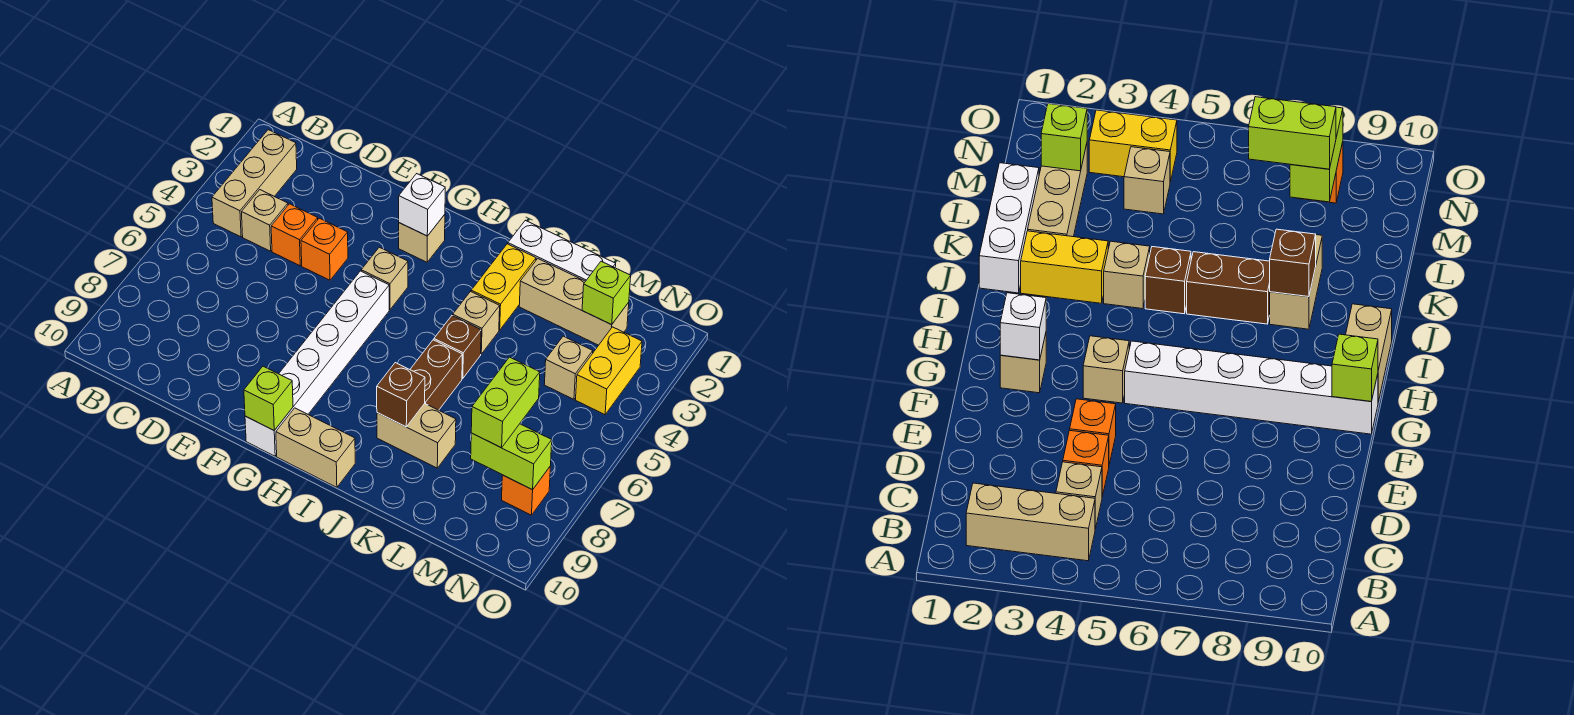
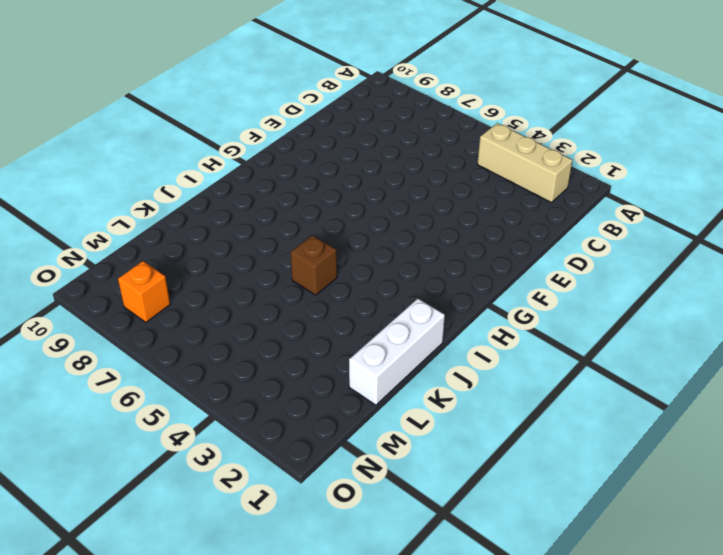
none -> tan brick C4 level 1
none -> orange brick D4 level 1
none -> orange brick E4 level 1

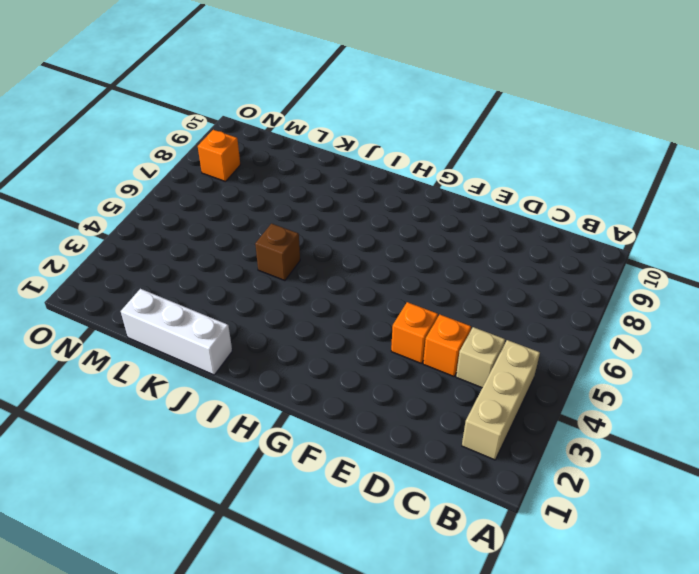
none -> tan brick G2 level 1
none -> tan brick G4 level 1
none -> white brick G5:G10 level 1

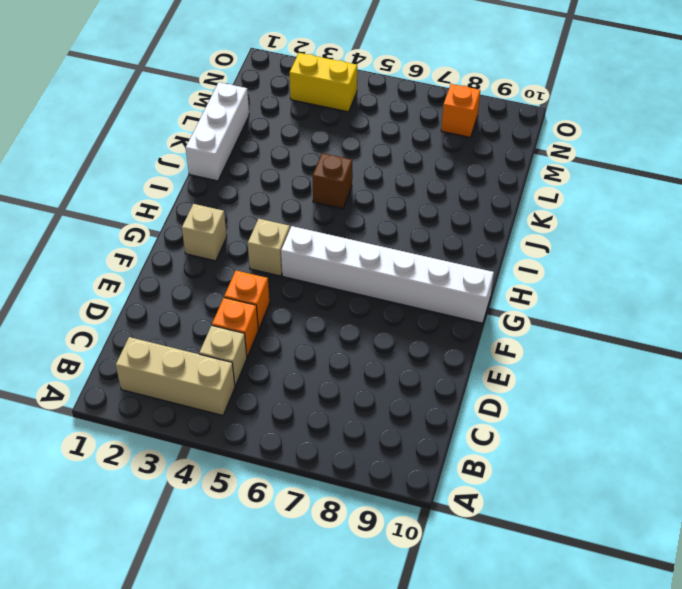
none -> tan brick H10:I10 level 1
none -> yellow brick J2:J3 level 1
none -> tan brick J4 level 1

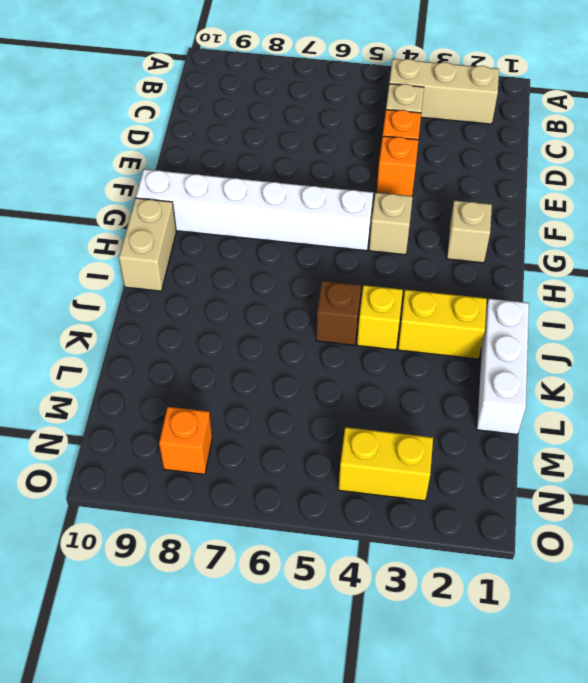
yellow brick J4 level 1 -> tan brick J4 level 1
none -> brown brick J6:J7 level 1
none -> tan brick J8:K8 level 1
none -> tan brick K2:M2 level 1

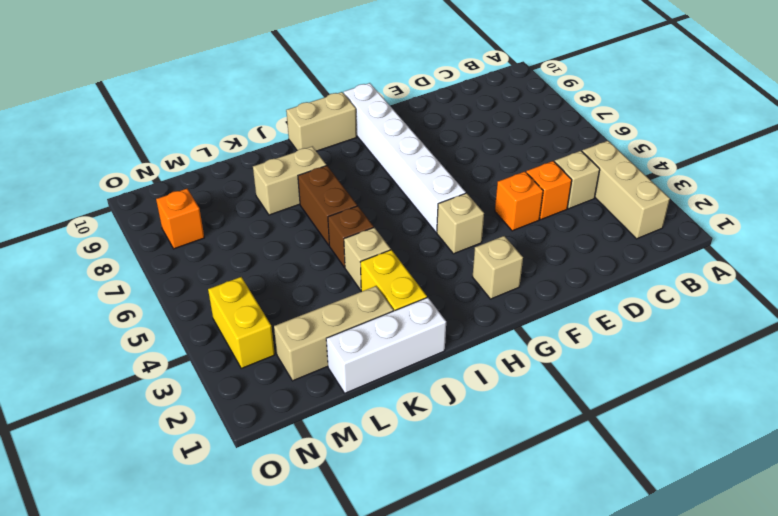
none -> tan brick M4 level 1
none -> white brick G2 level 2
none -> lime brick G10 level 2

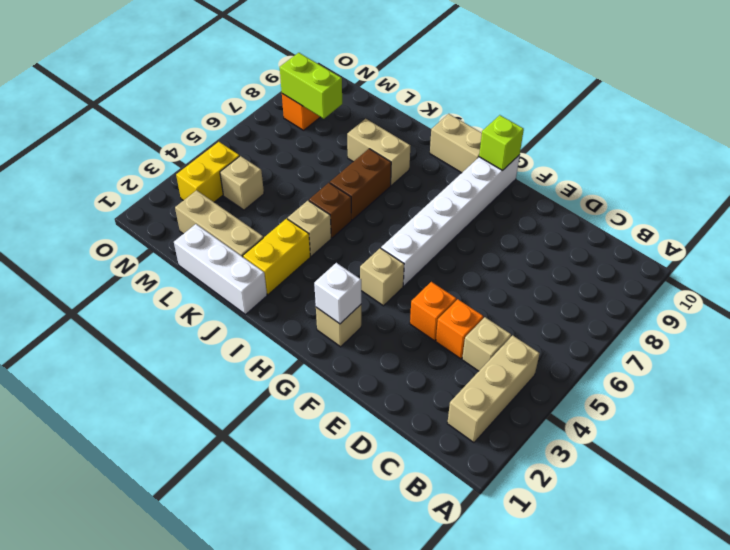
none -> brown brick J8 level 2
none -> lime brick M2 level 2
none -> lime brick M7:M8 level 3

